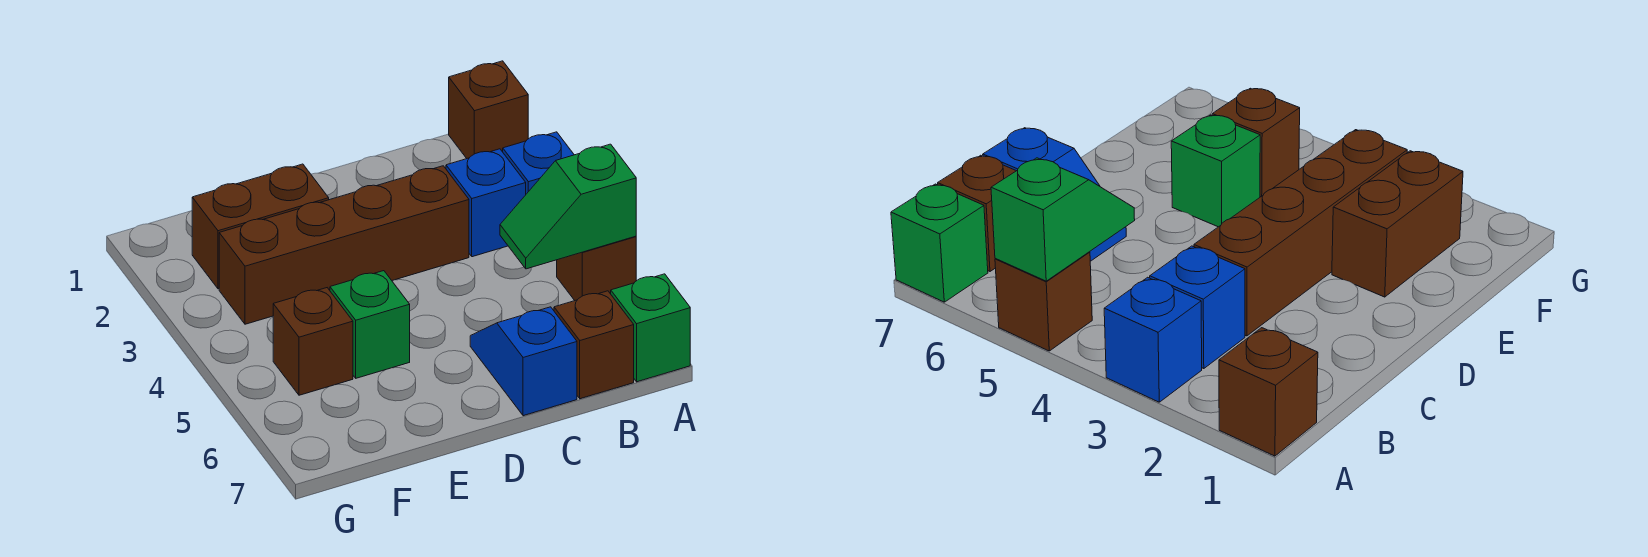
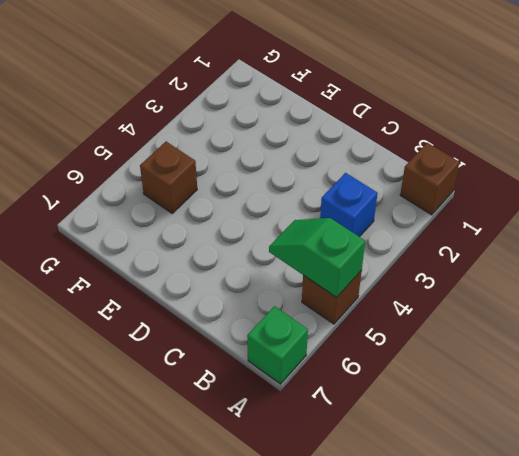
none -> blue brick A3 level 1
none -> brown brick B7 level 1
none -> brown brick C3:F3 level 1

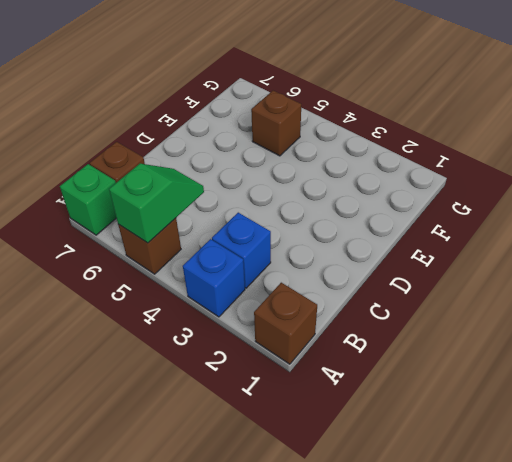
none -> brown brick C3:F3 level 1
none -> blue slope C6:C7 level 1 top 7
none -> brown brick E2:F2 level 1

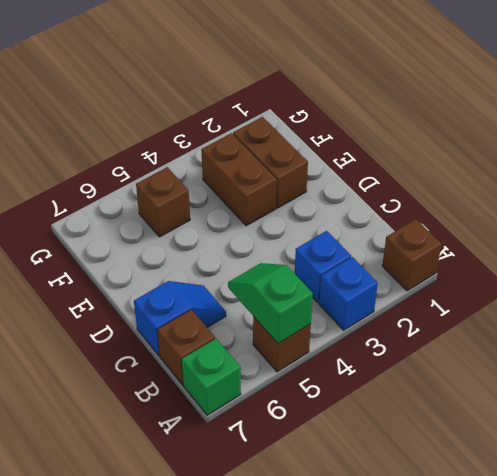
brown brick E3:F3 level 1 -> brown brick C3:F3 level 1
none -> green brick E5 level 1

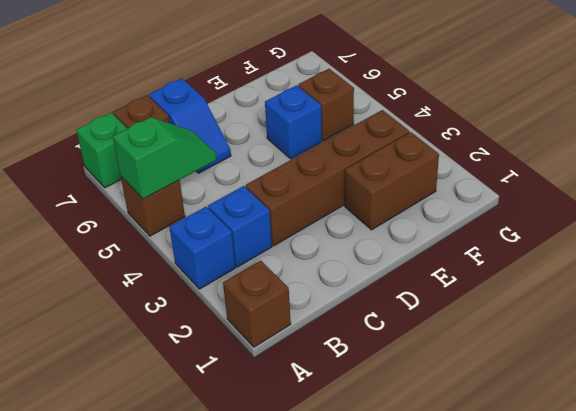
blue brick E5 level 1 -> green brick E5 level 1

